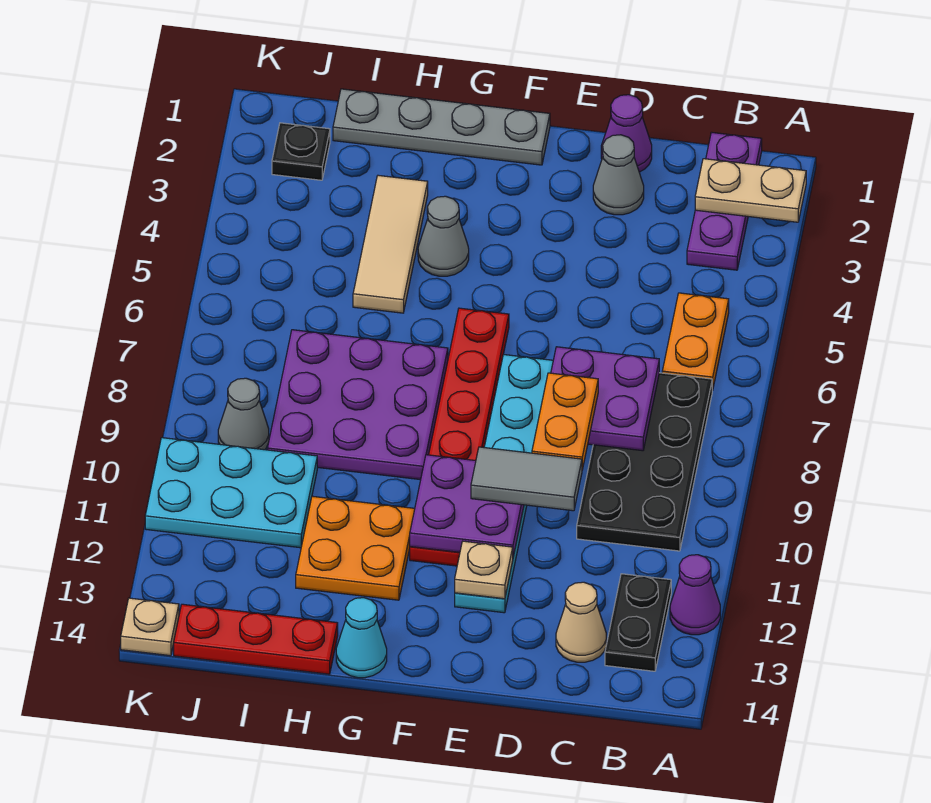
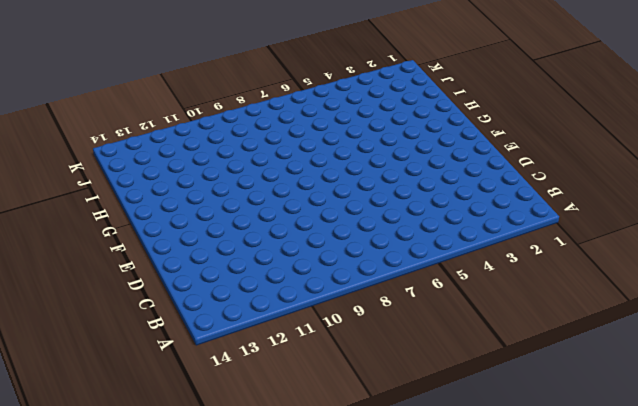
none -> purple cone A12 level 1
none -> purple plate B1:B3 level 1
none -> orange plate B5:B6 level 1

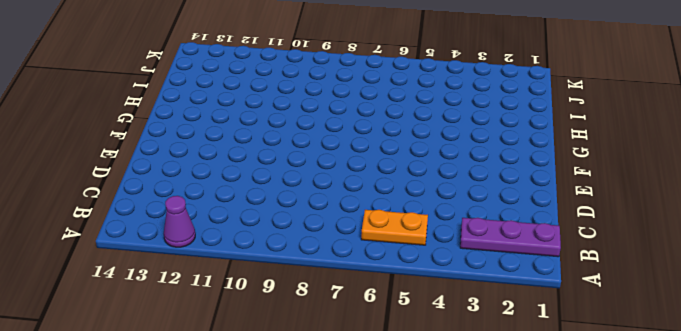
none -> black plate B7:C10 level 1
none -> black plate B12:B13 level 1
none -> tan cone C13 level 1

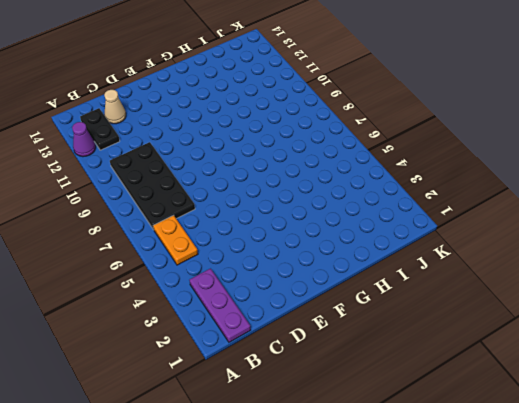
none -> purple cone D1 level 1
none -> grey cone D2 level 1
none -> cyan plate E7:E12 level 1

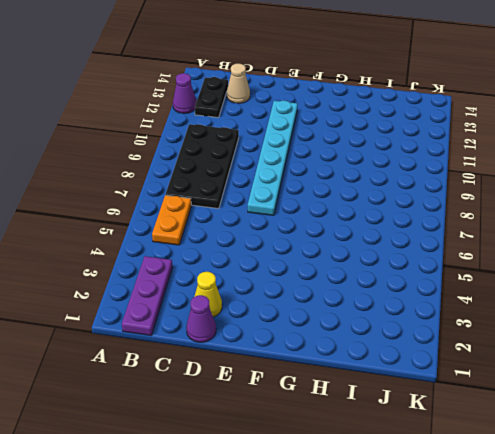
yellow cone D2 level 1 -> grey cone D2 level 1
none -> grey plate F1:I1 level 1
none -> red plate F6:F11 level 1
none -> grey cone G4 level 1

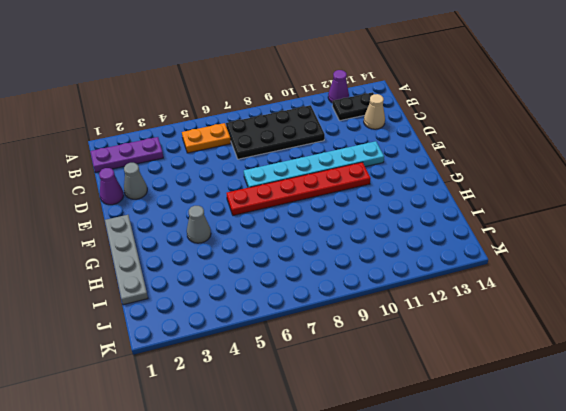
none -> purple plate G7:I9 level 1
none -> orange plate G11:H12 level 1
none -> cyan cone G14 level 1

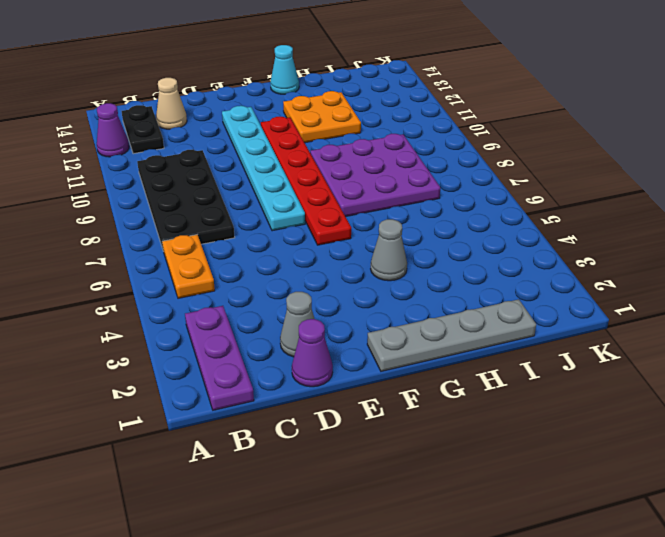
none -> tan tile H3:H5 level 1
none -> red plate H14:J14 level 1
none -> cyan plate I10:K11 level 1

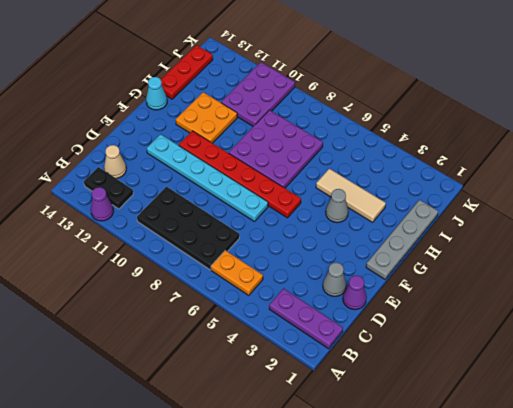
purple plate I10:K11 level 1 -> cyan plate I10:K11 level 1
none -> black plate J2 level 1
none -> grey cone J9 level 1
none -> tan plate K14 level 1

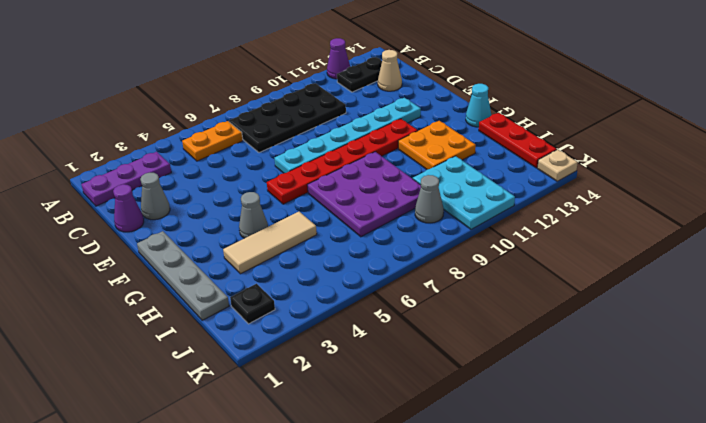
none -> tan plate A2:B2 level 2
none -> purple plate C7:D8 level 2
none -> purple plate E10:F11 level 2

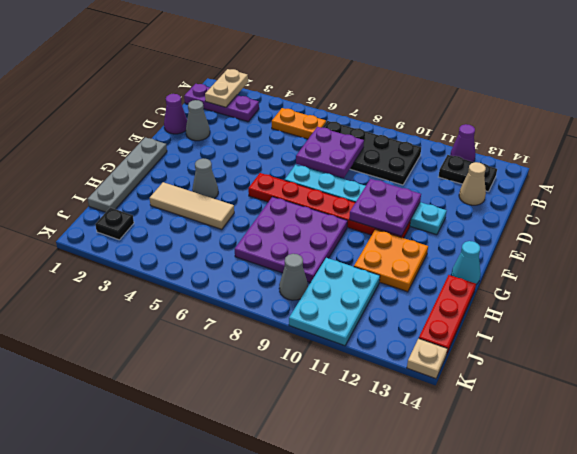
none -> tan plate E12 level 2
none -> orange plate D8:D9 level 3
none -> grey tile D10:E10 level 3

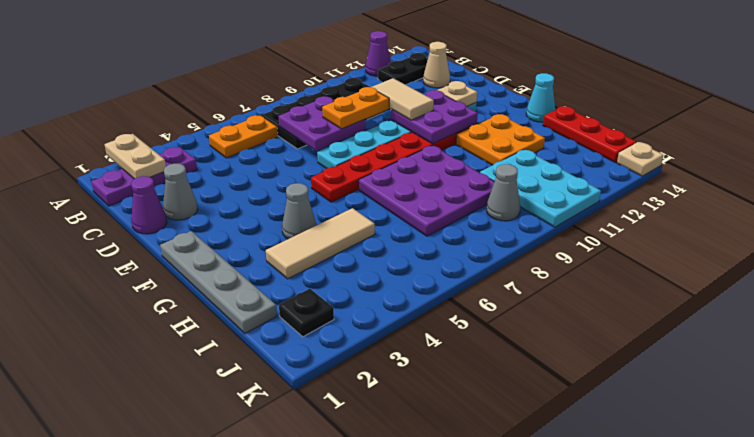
tan tile D10:E10 level 3 -> grey tile D10:E10 level 3

